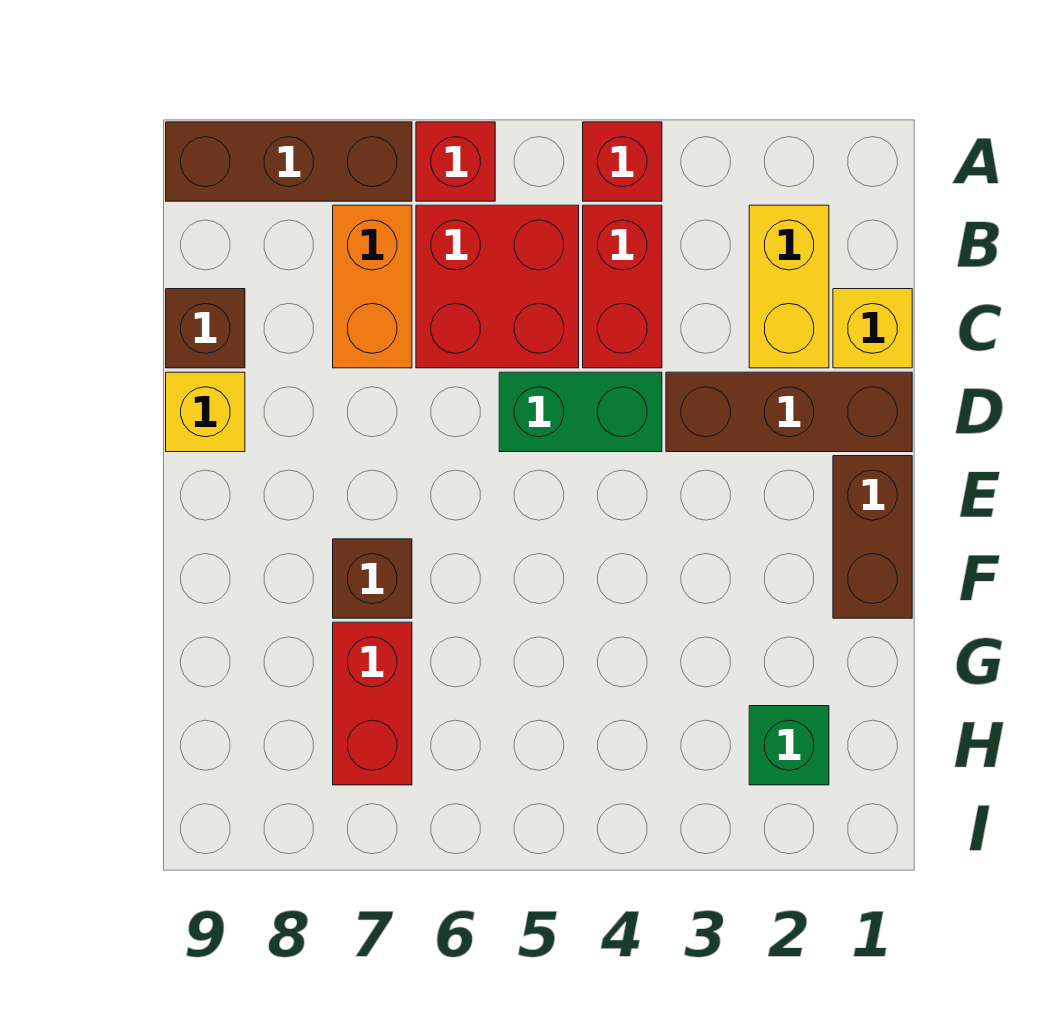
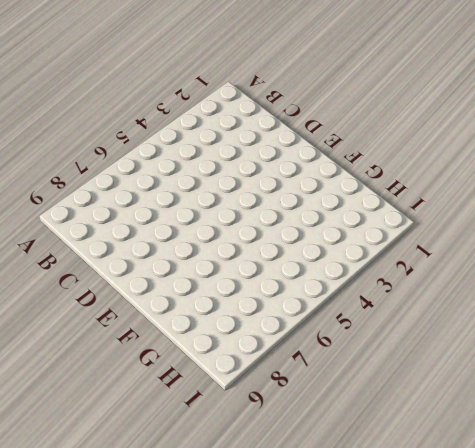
none -> red brick A4 level 1
none -> red brick A6 level 1
none -> brown brick A7:A9 level 1

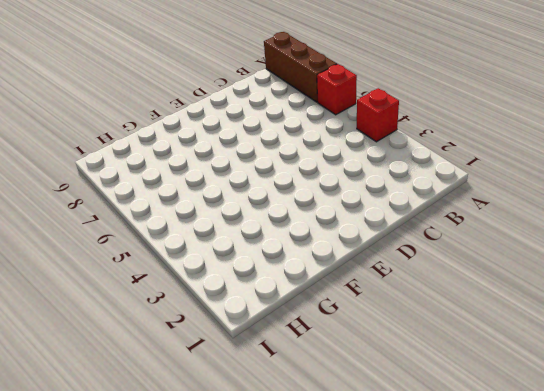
none -> yellow brick B2:C2 level 1
none -> red brick B4:C4 level 1
none -> red brick B5:C6 level 1

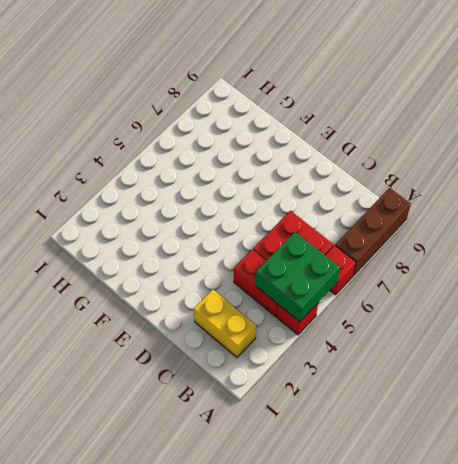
green brick A4:B5 level 2 -> none
none -> orange brick B7:C7 level 1
none -> yellow brick C1 level 1
none -> brown brick C9 level 1

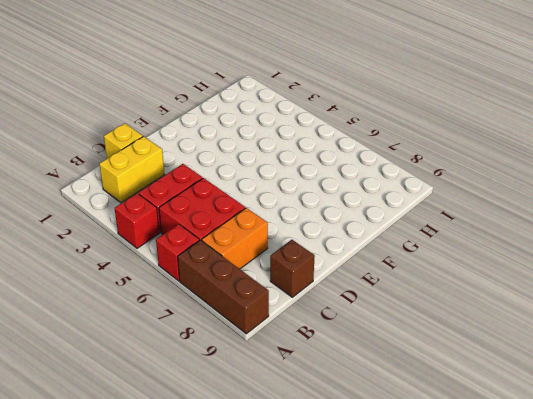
none -> brown brick D1:D3 level 1
none -> green brick D4:D5 level 1
none -> yellow brick D9 level 1

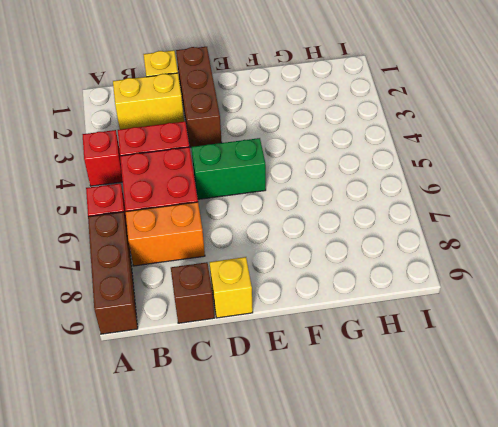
green brick D5:E5 level 1 -> green brick D4:D5 level 1
none -> brown brick E1:F1 level 1
none -> brown brick F7 level 1
none -> red brick G7:H7 level 1

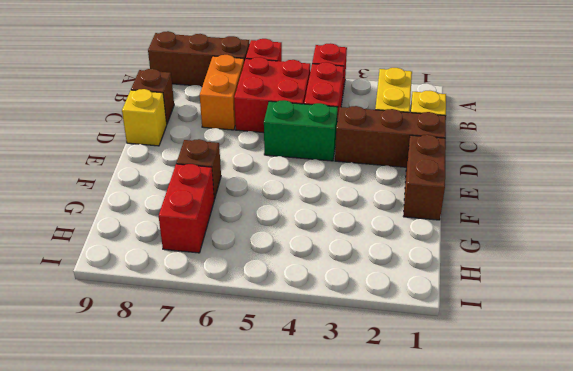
none -> green brick H2 level 1

